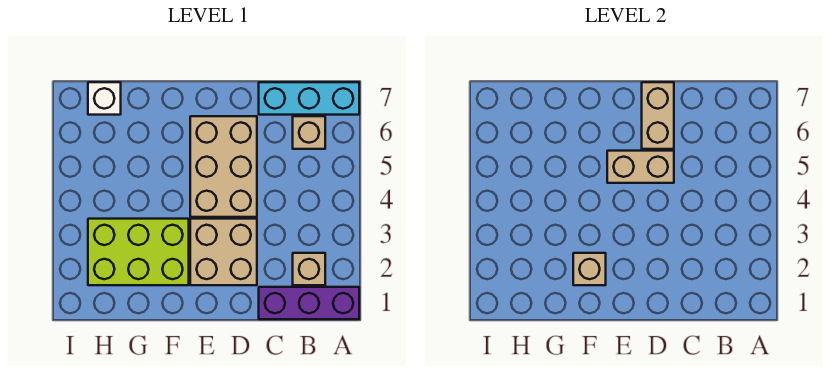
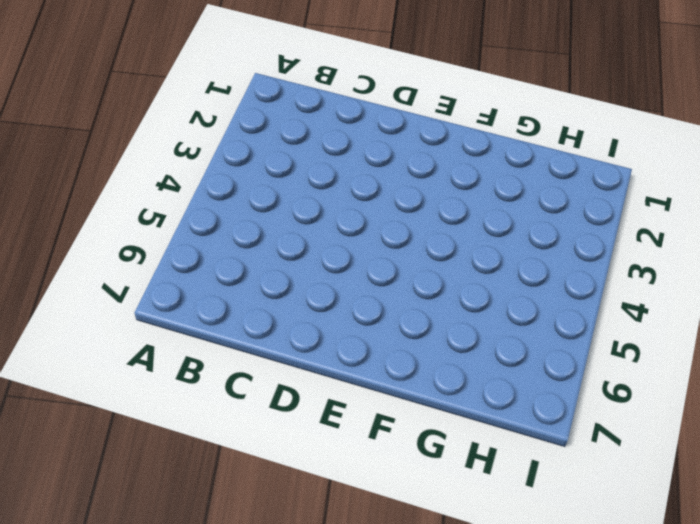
none -> purple brick A1:C1 level 1
none -> cyan brick A7:C7 level 1

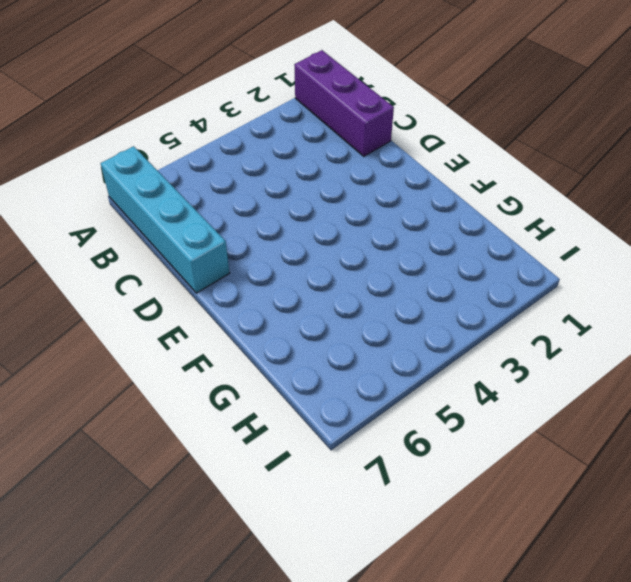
cyan brick A7:D7 level 1 -> cyan brick A7:C7 level 1
none -> tan brick B2 level 1
none -> tan brick B6 level 1

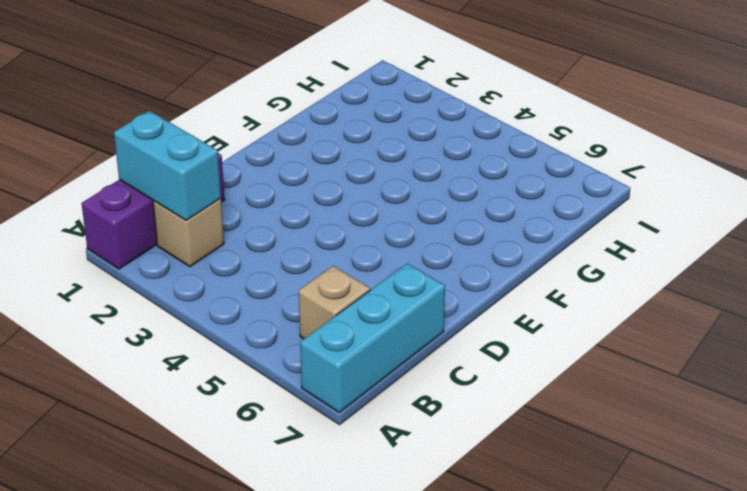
cyan brick B1:B2 level 2 -> none
none -> tan brick D2:E3 level 1
none -> tan brick D4:E6 level 1

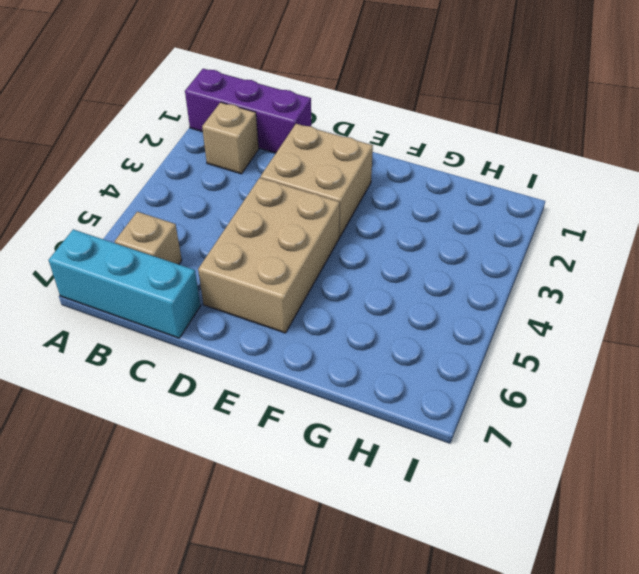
none -> lime brick F2:H3 level 1
none -> white brick H7 level 1

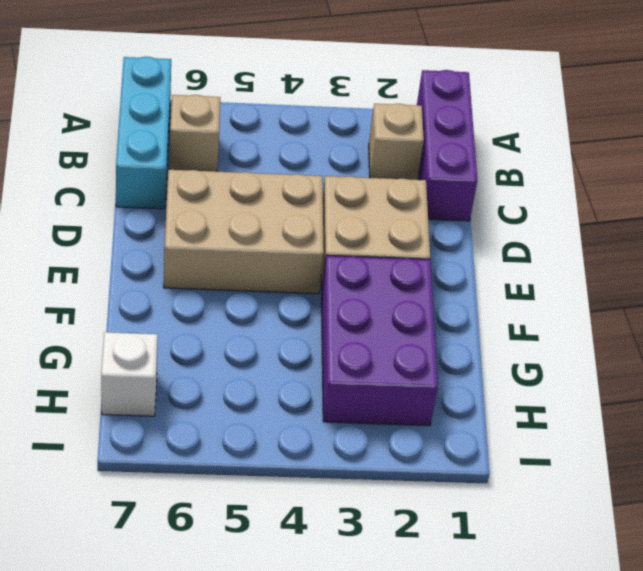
purple brick F2:H3 level 1 -> lime brick F2:H3 level 1
none -> tan brick D5:E5 level 2
none -> tan brick D6:D7 level 2

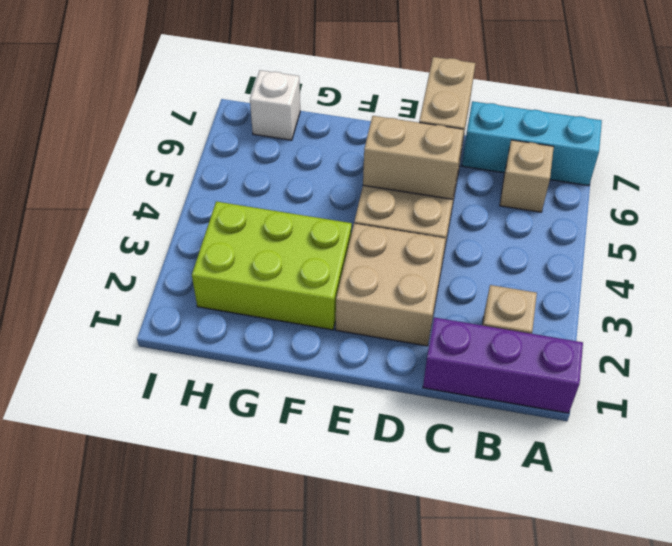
none -> tan brick F2 level 2

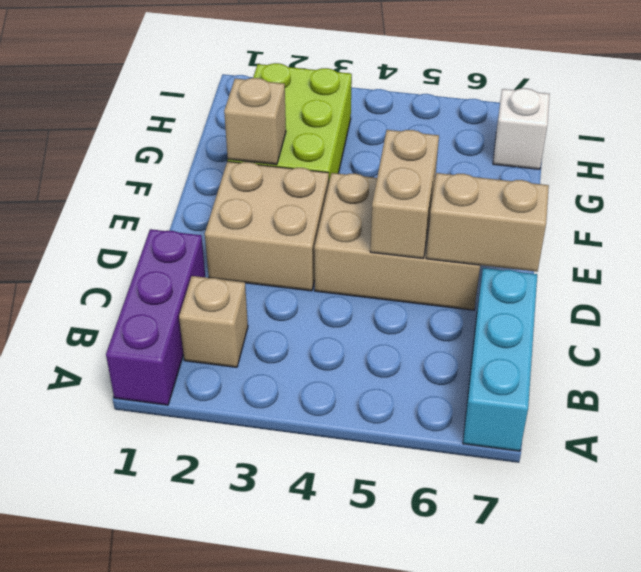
none -> tan brick B6 level 1

